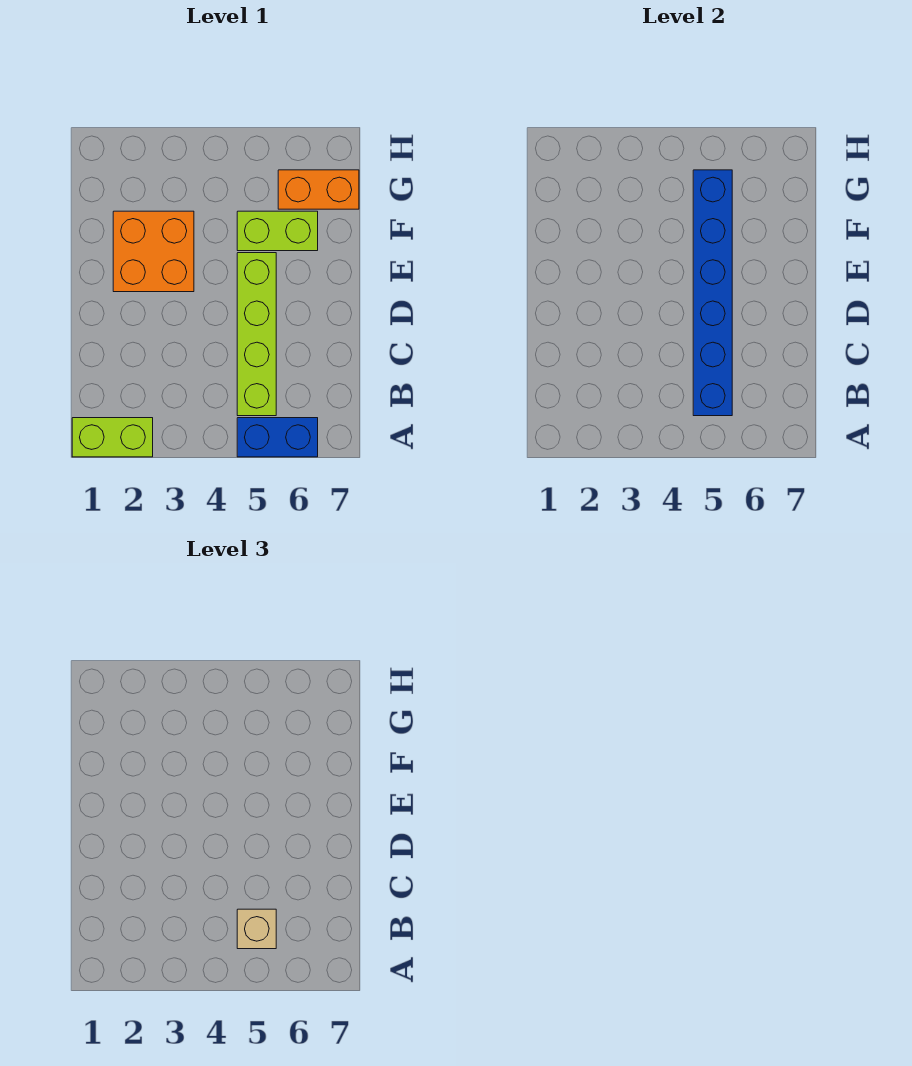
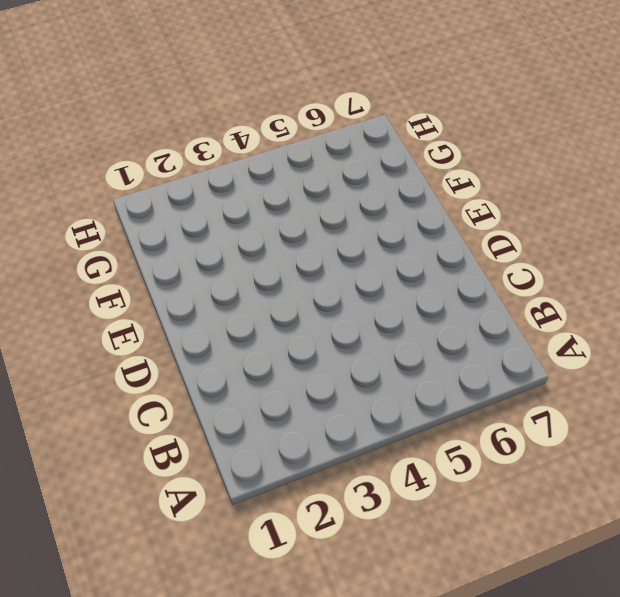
none -> lime brick A1:A2 level 1
none -> blue brick A5:A6 level 1

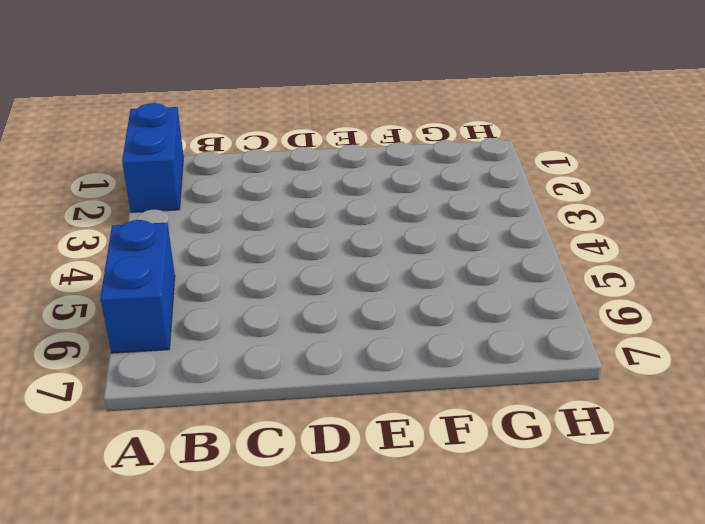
blue brick A1:A2 level 1 -> lime brick A1:A2 level 1
none -> lime brick B5:E5 level 1
none -> orange brick E2:F3 level 1

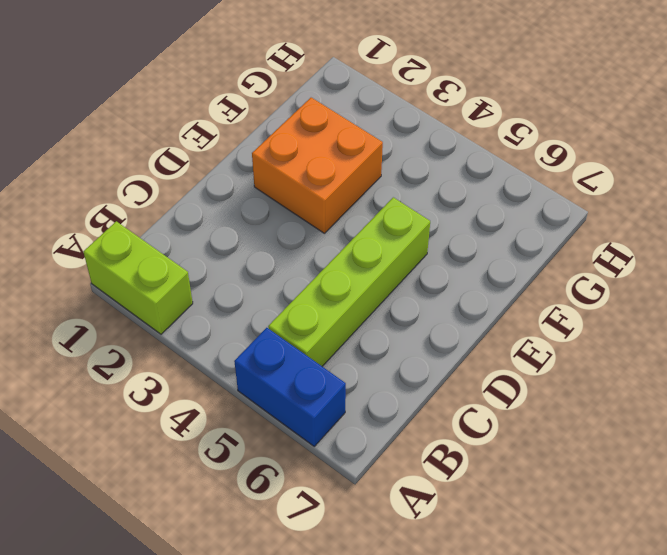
none -> lime brick F5:F6 level 1
none -> orange brick G6:G7 level 1

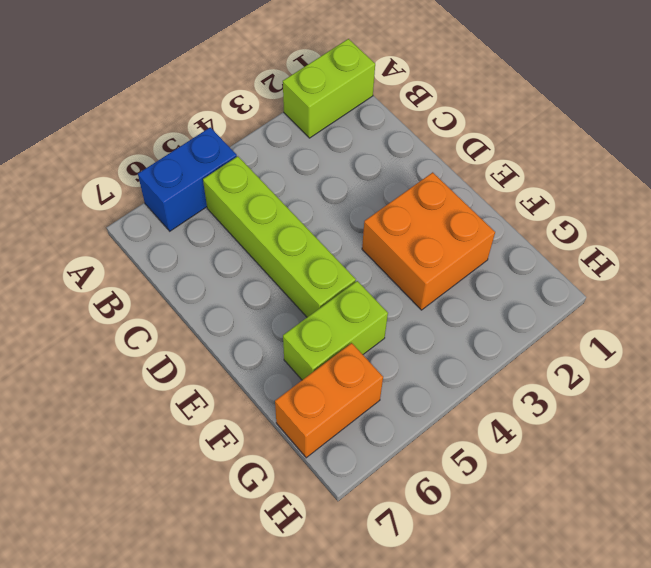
none -> blue brick B5:G5 level 2
none -> tan brick B5 level 3

